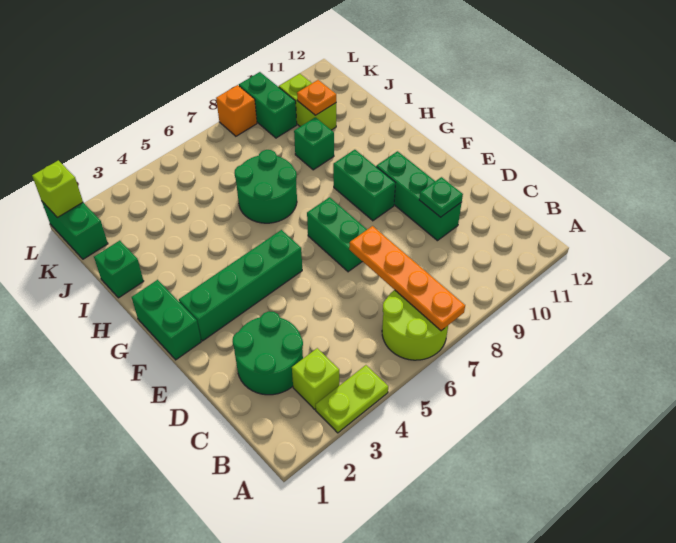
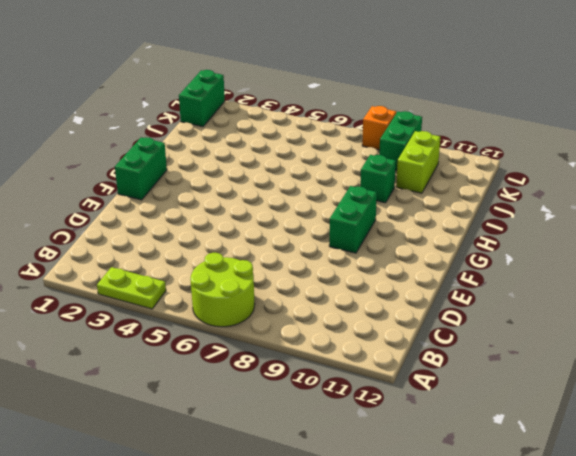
none -> lime brick B3 level 1
none -> green round brick C2:D3 level 1
none -> green brick D10:F10 level 1

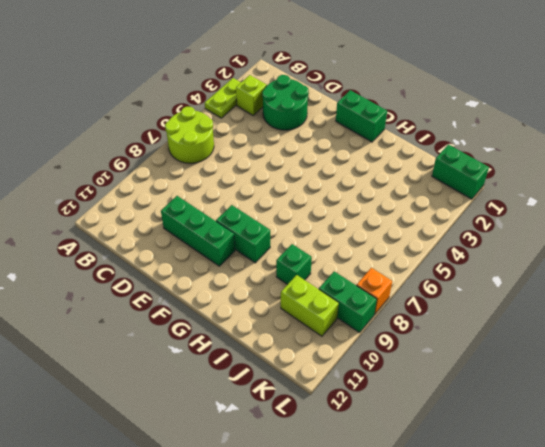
none -> green brick E7:F7 level 1
none -> green brick F2:F5 level 1
none -> green round brick H6:I7 level 1

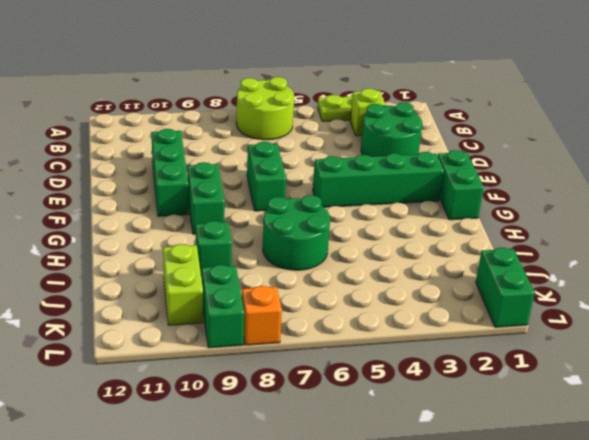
none -> green brick I1 level 1
none -> orange plate A7:D7 level 2
none -> green plate D10 level 2

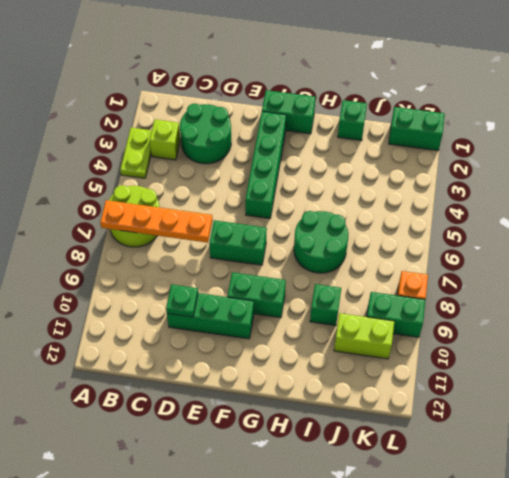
none -> orange plate J10 level 2
none -> lime brick L1 level 2

